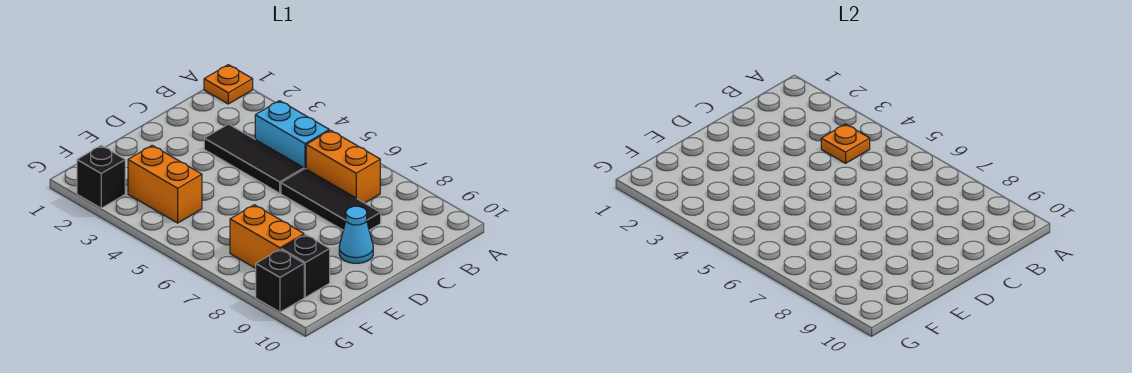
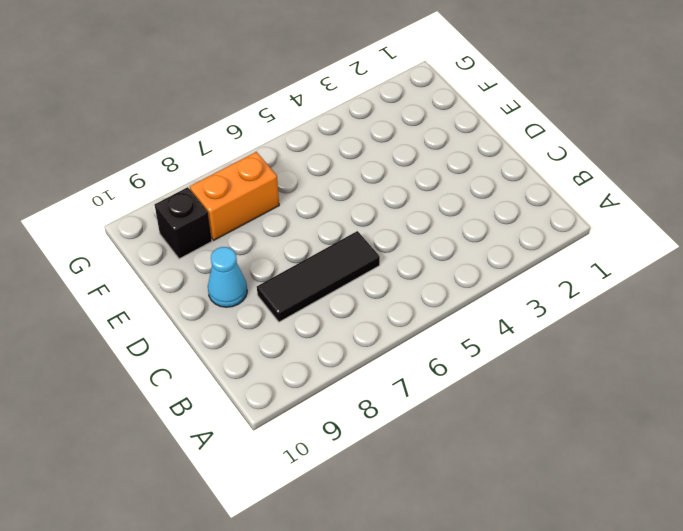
none -> orange plate A1 level 1
none -> cyan brick B4:B5 level 1
none -> orange brick B6:B7 level 1

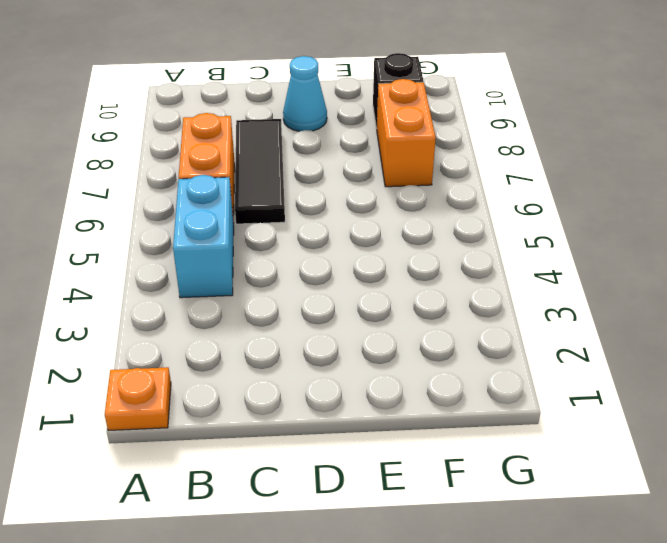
none -> black tile C3:C5 level 1
none -> orange brick F3:F4 level 1
none -> black brick G2 level 1

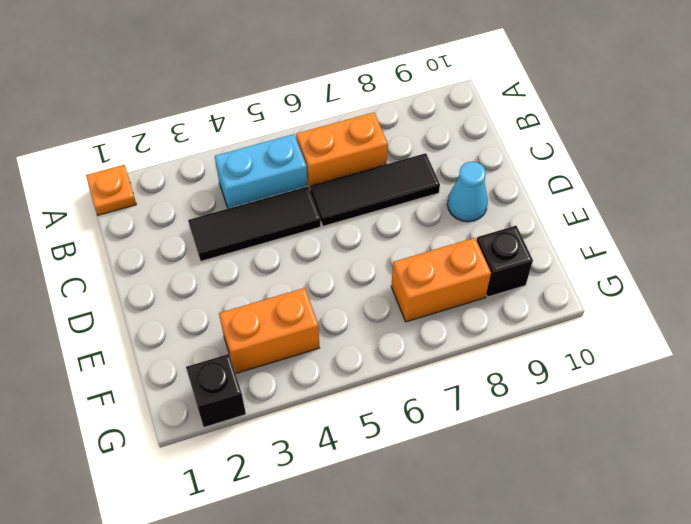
none -> black brick G9 level 1
none -> orange plate B4 level 2

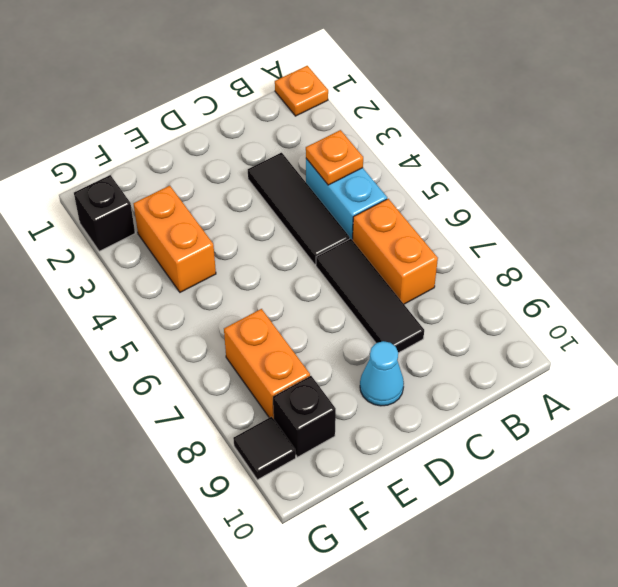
black tile G9 level 1 -> black brick G9 level 1

